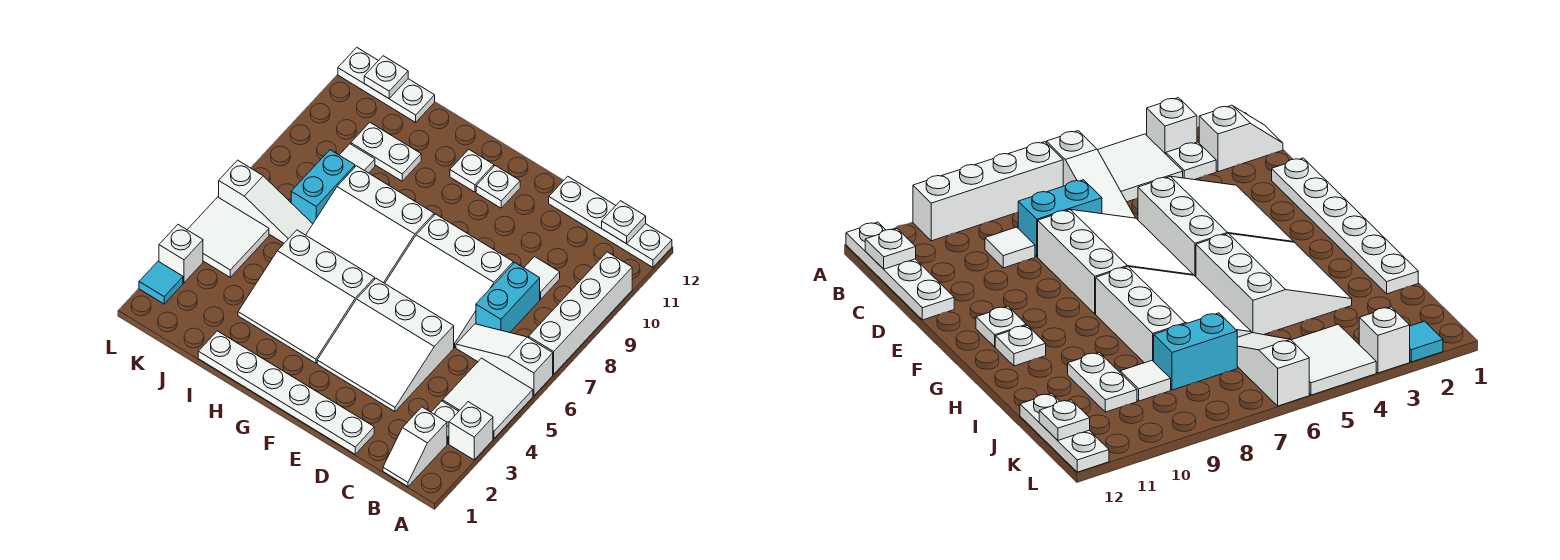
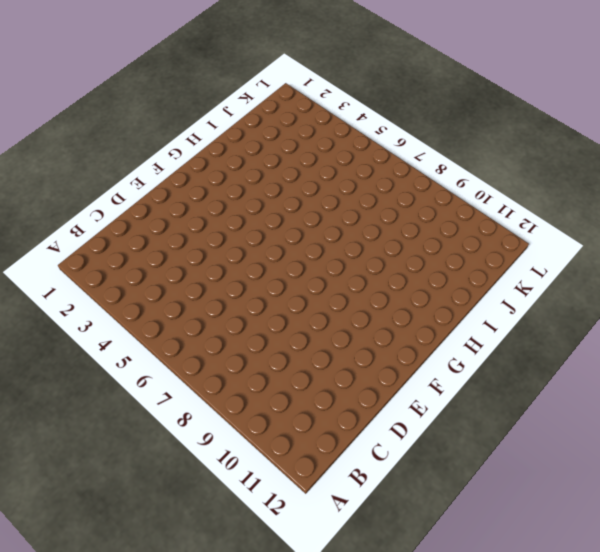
none -> white brick A3 level 1
none -> white tile A4:B5 level 1
none -> white slope A6:C6 level 1 top A

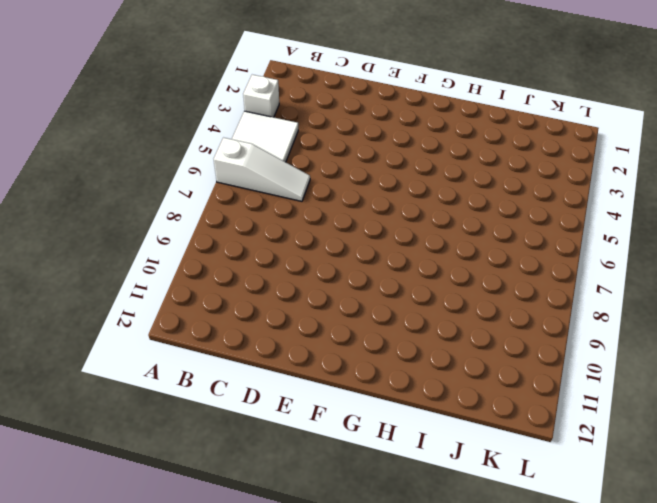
none -> white brick A7:A10 level 1
none -> white plate A12:D12 level 1
none -> white slope B1:B2 level 1 top 2

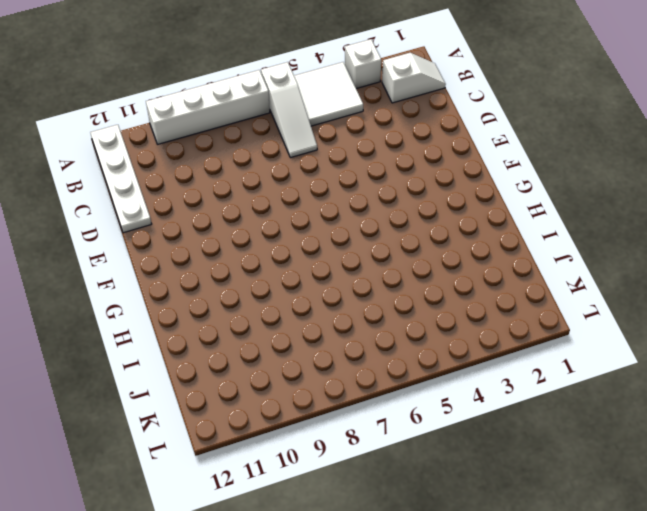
none -> white plate B3 level 1
none -> cyan brick C7:C8 level 1
none -> white tile C9 level 1

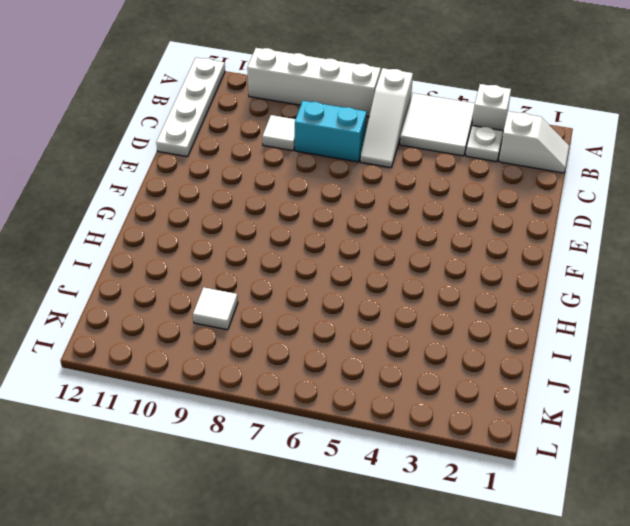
none -> white plate D1:I1 level 1
none -> white slope D3:F5 level 1 top 5
none -> white slope D6:F8 level 1 top 8

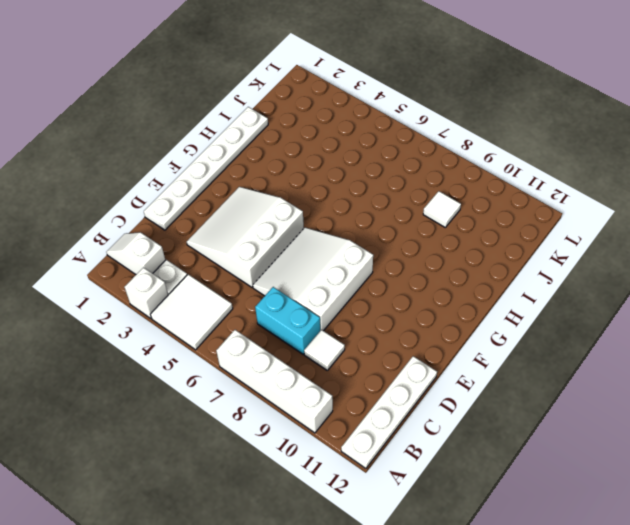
none -> white slope A6:C6 level 1 top A
none -> white plate F11 level 1
none -> white slope G3:I5 level 1 top 5

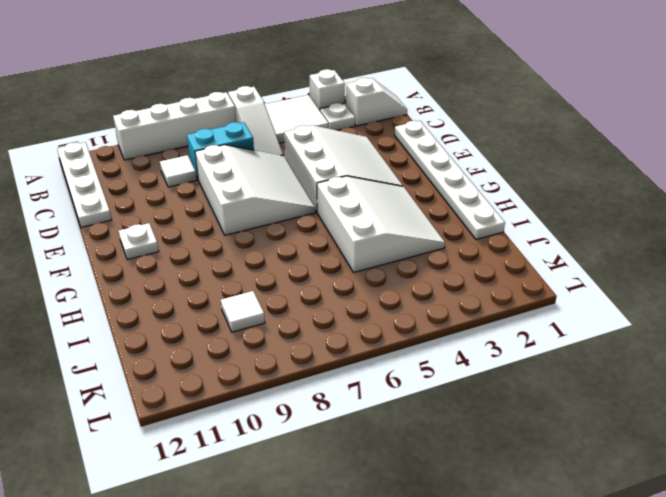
none -> white slope G6:I8 level 1 top 8
none -> white plate G11 level 1
none -> white plate I10:J10 level 1

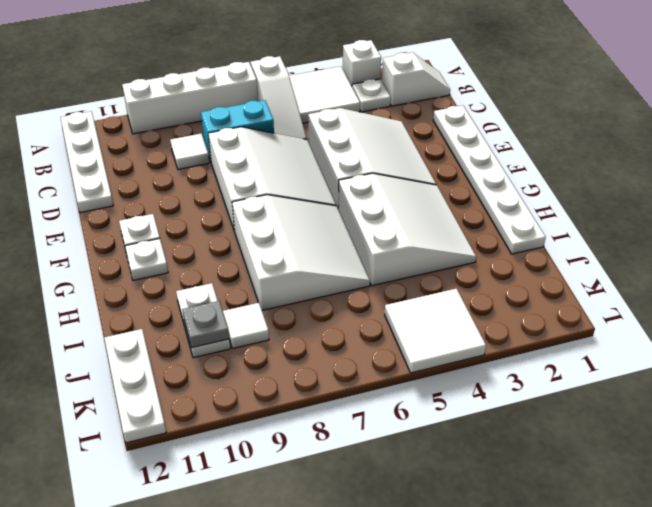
grey plate J10 level 2 -> none
none -> white slope J6:L6 level 1 top L
none -> cyan brick J7:J8 level 1
none -> cyan tile L2 level 1

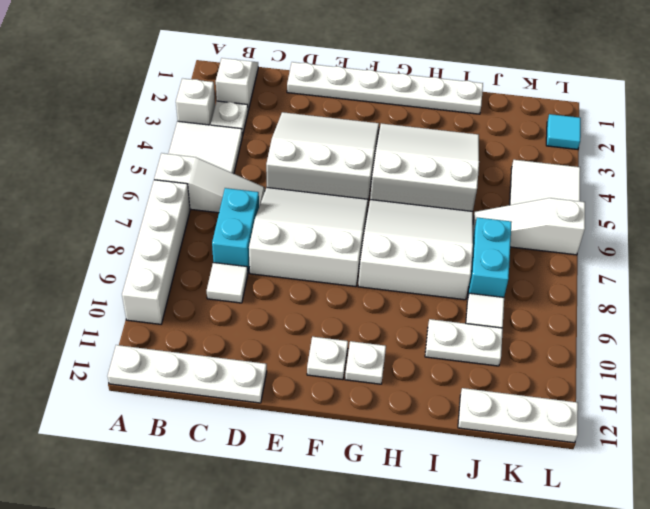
none -> white brick L3 level 1
none -> white plate B12 level 2
none -> white plate K12 level 2

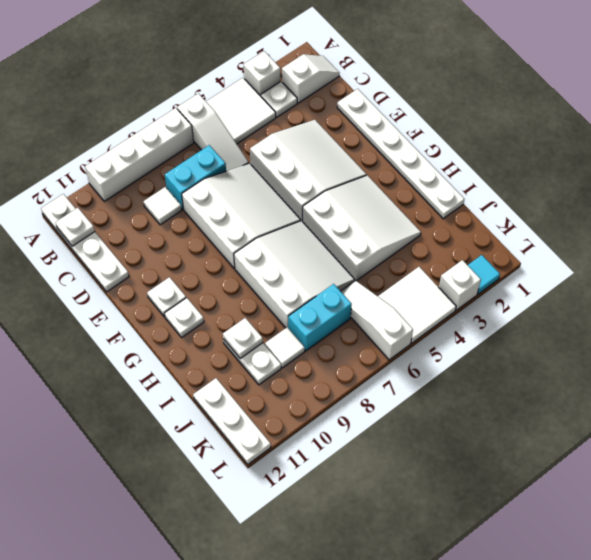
white plate I10 level 2 -> white plate K12 level 2

